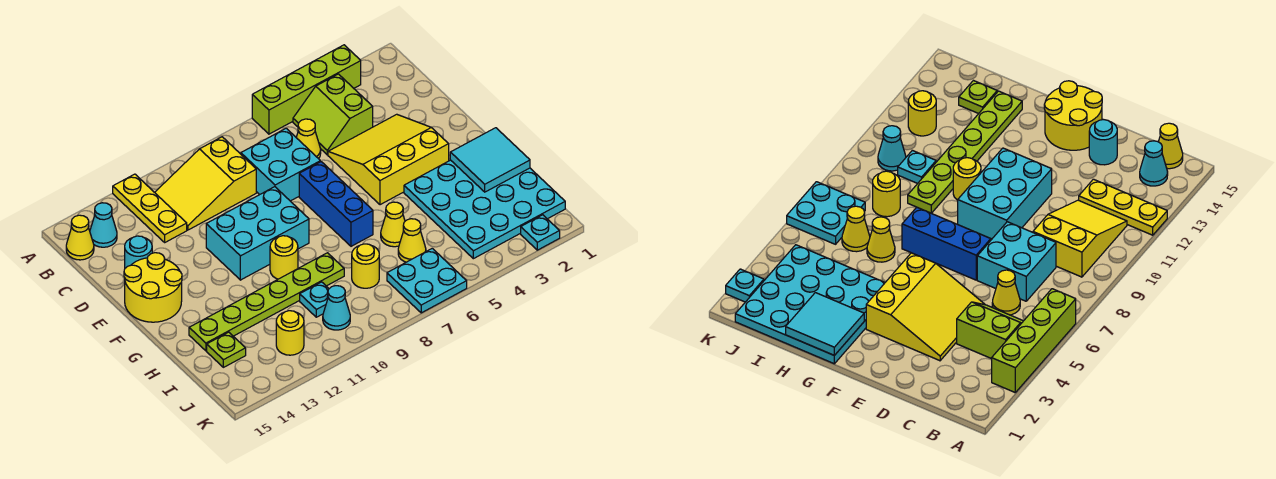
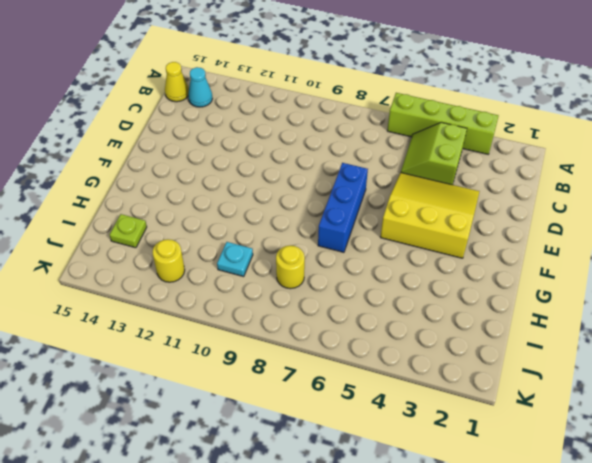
none -> yellow plate A12:C12 level 1
none -> yellow slope B9:C11 level 1 top 9
none -> yellow cone C6 level 1

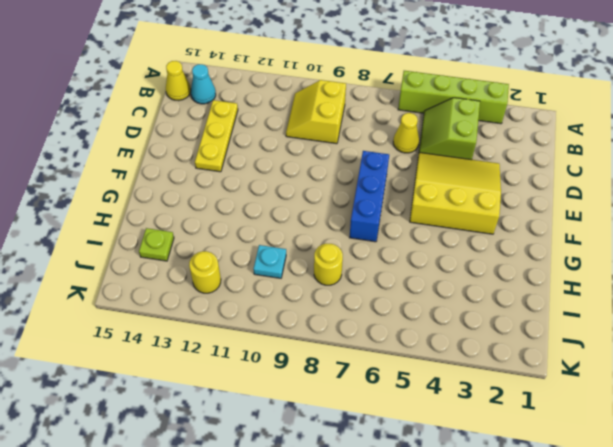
yellow slope B9:C10 level 1 top 9 -> yellow slope B9:C11 level 1 top 9
yellow plate C13:E13 level 1 -> yellow plate A12:C12 level 1
none -> cyan brick C7:D8 level 1
none -> cyan round brick D14 level 1
none -> cyan brick E9:F11 level 1

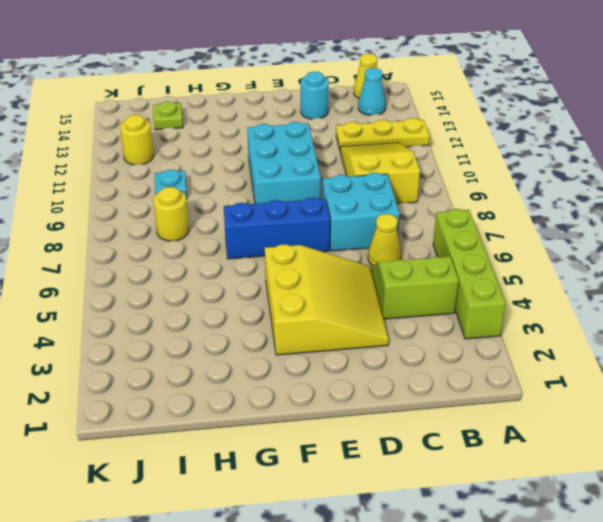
none -> yellow round brick E14:F15 level 1
none -> cyan plate G1:J4 level 1
none -> yellow round brick G10 level 1

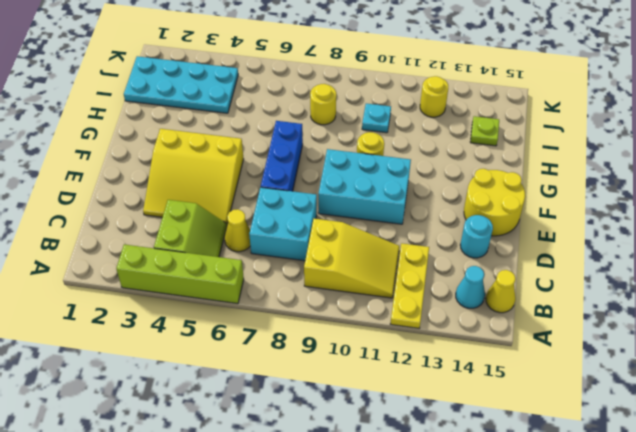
cyan plate I1:J4 level 1 -> cyan plate G1:J4 level 1
none -> yellow cone H6 level 1
none -> lime plate H9:H14 level 1
none -> yellow cone I6 level 1

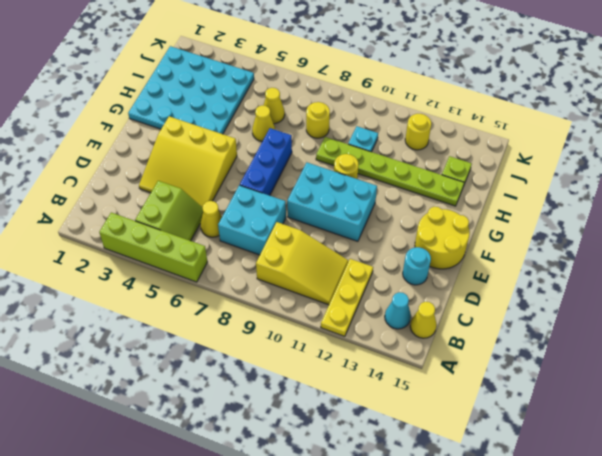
none -> cyan plate J6:K7 level 1
none -> cyan cone J10 level 1
none -> cyan plate K2 level 1

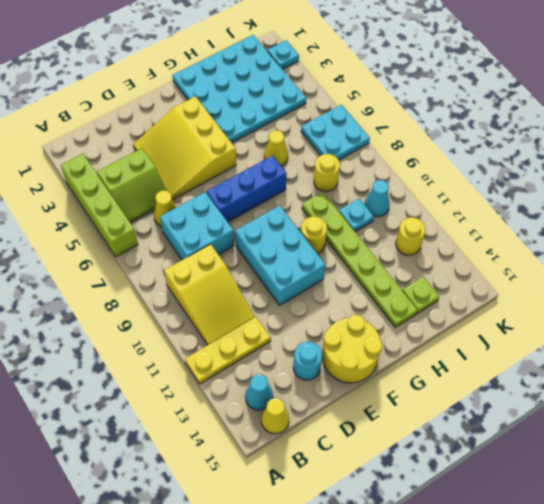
none -> yellow cone I6 level 1
none -> cyan tile G1:H2 level 2

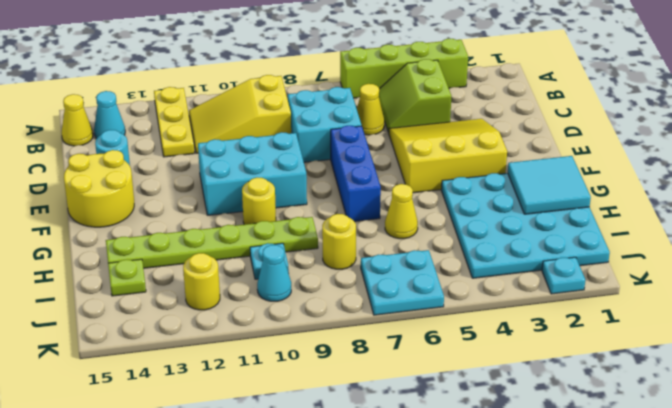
none -> yellow cone I6 level 1

